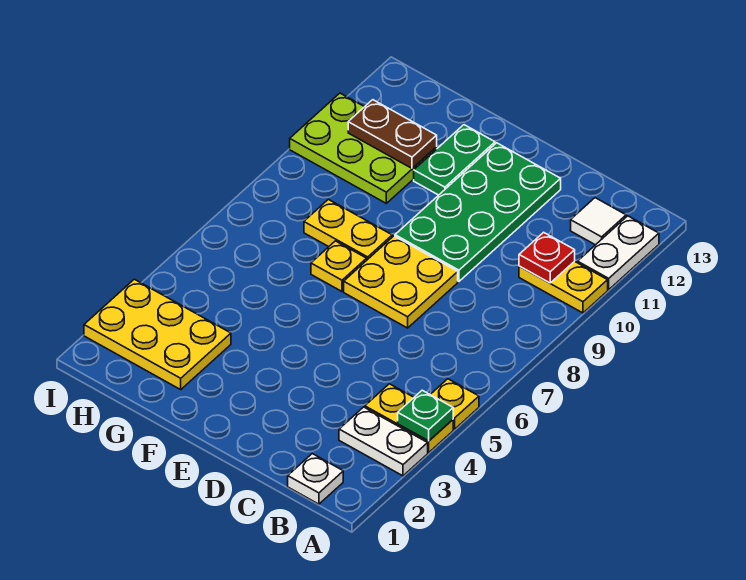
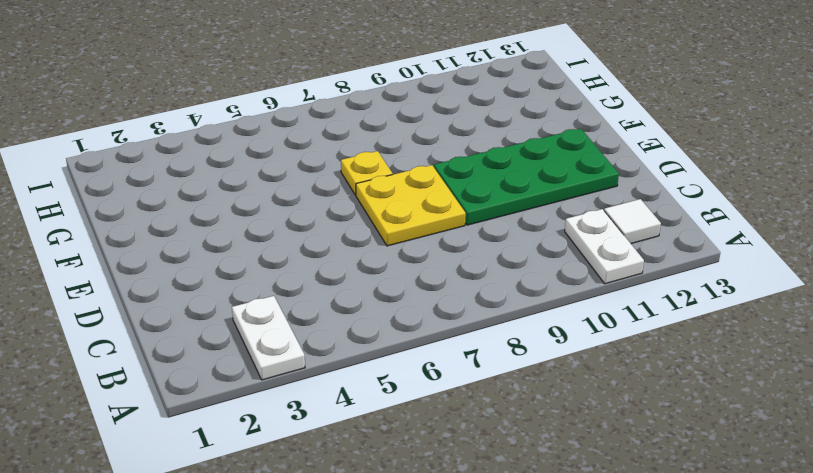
white plate A11:B11 level 1 -> white plate A11:A12 level 1
none -> yellow plate A4:B4 level 1
none -> yellow plate A5 level 1
none -> yellow plate A10:B10 level 1

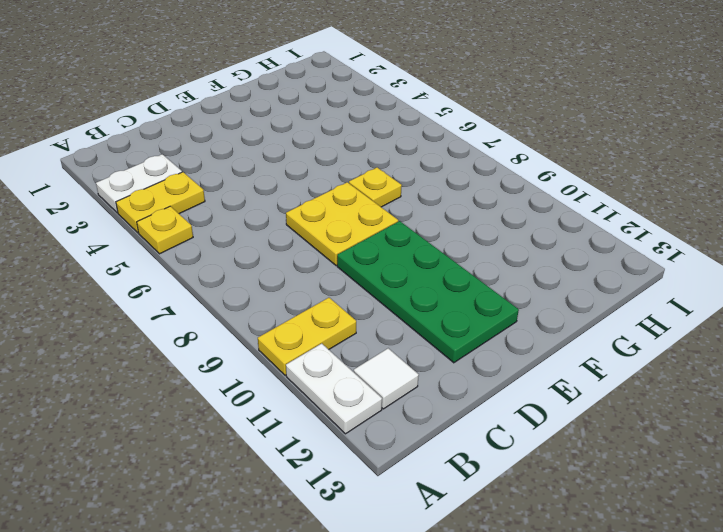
none -> white plate B1 level 1
none -> yellow plate F8:G8 level 1
none -> green plate F11:F12 level 1

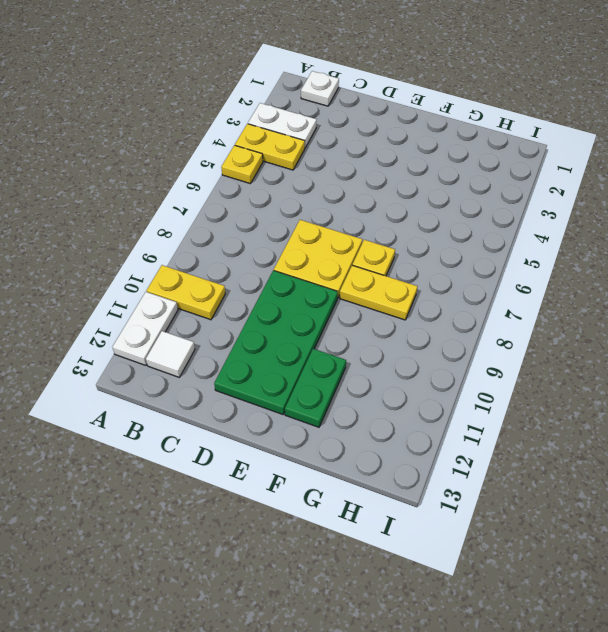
none -> yellow plate G2:I3 level 1
none -> lime plate G10:I11 level 1
none -> green plate A4 level 2

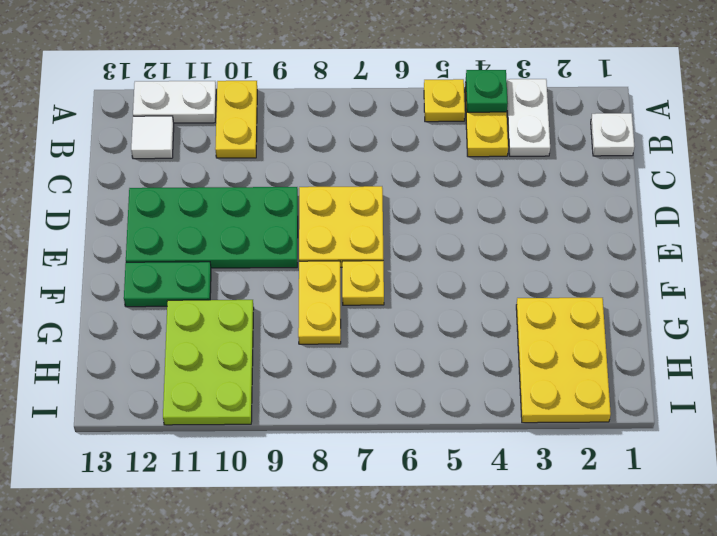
none -> red plate B10 level 2
none -> brown plate G11:H11 level 2

